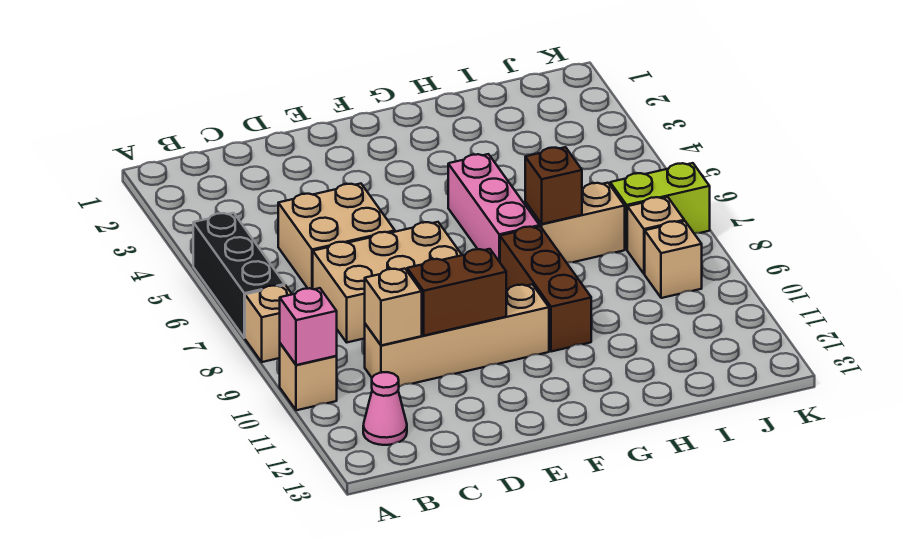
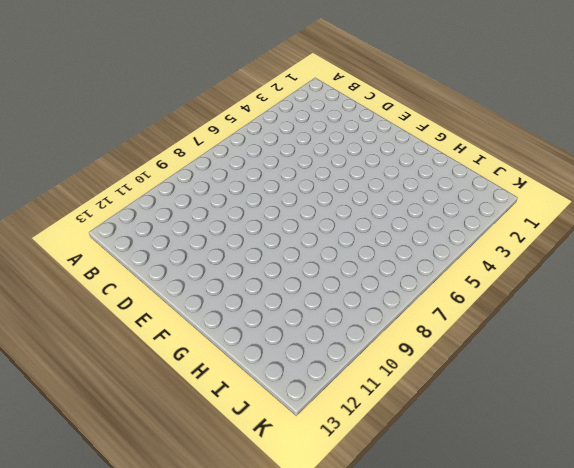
none -> black brick A5:A7 level 1
none -> tan brick A8 level 1
none -> tan brick A10 level 1

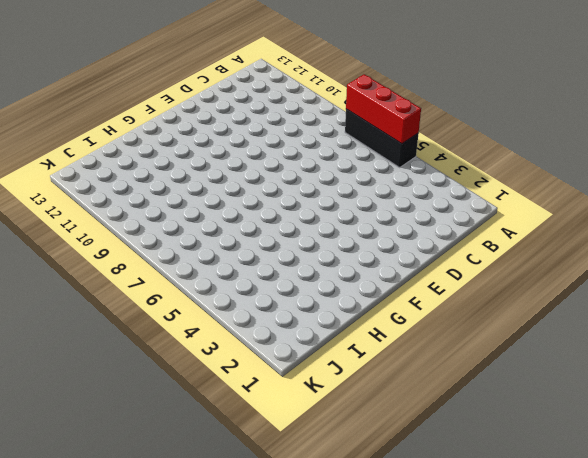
red brick A5:A7 level 2 -> none
none -> tan brick A8 level 1
none -> tan brick A10 level 1
none -> pink cone B12 level 1

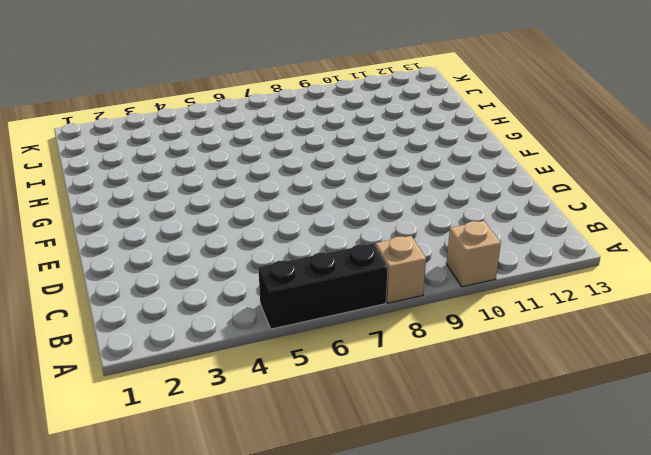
none -> pink cone B12 level 1
none -> tan brick C5:D6 level 1
none -> tan brick C7:E8 level 1

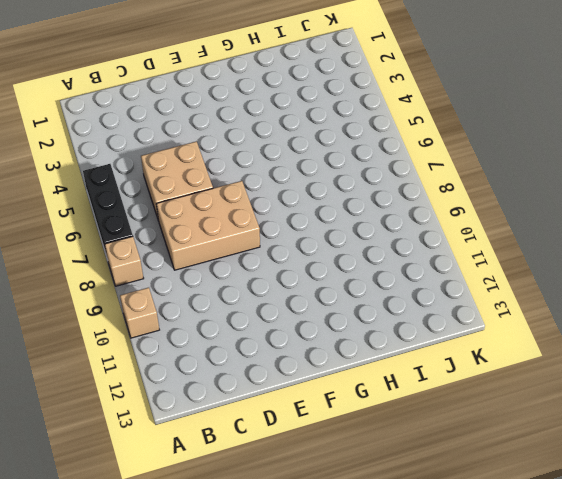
none -> pink cone B12 level 1
none -> tan brick C10:F10 level 1
none -> pink brick G5:G7 level 1

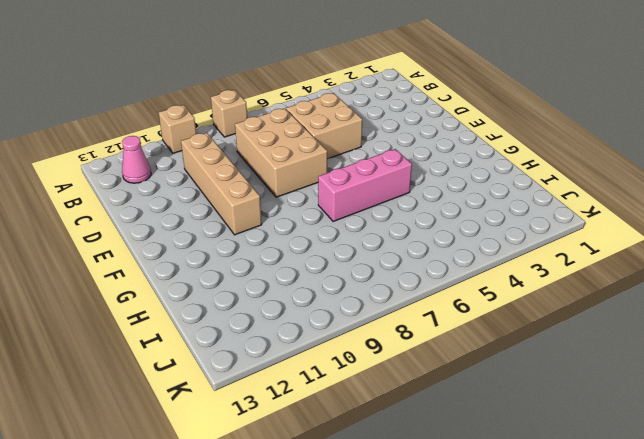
none -> black brick A5:A7 level 1
none -> brown brick G8:G10 level 1
none -> tan brick H7:I7 level 1

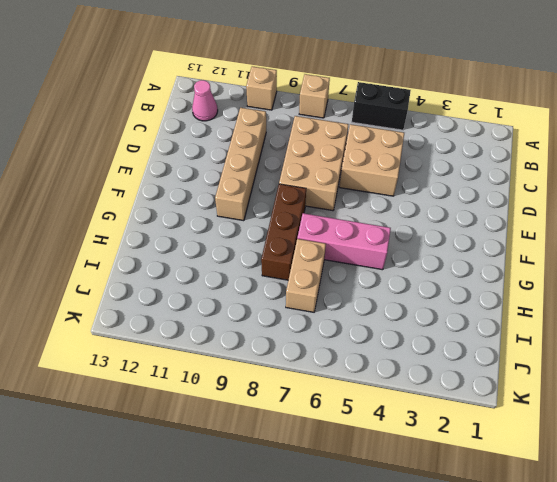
black brick A5:A6 level 1 -> black brick A5:A7 level 1
brown brick F8:H8 level 1 -> brown brick G8:G10 level 1
none -> lime brick J7:K7 level 1
none -> tan brick J8 level 1
none -> tan brick J9 level 1

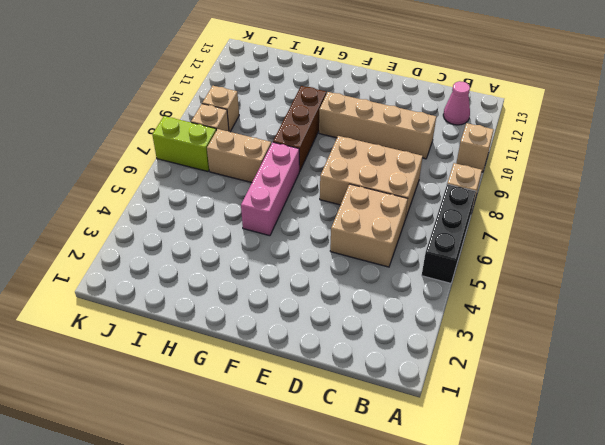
none -> pink brick A10 level 2
none -> tan brick C10 level 2
none -> brown brick D10:E10 level 2

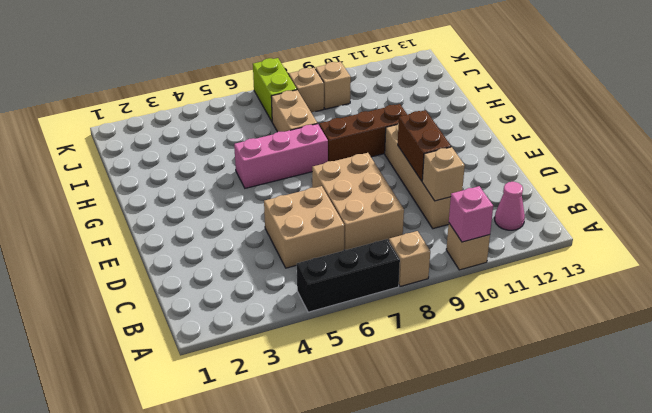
none -> brown brick H7 level 2

